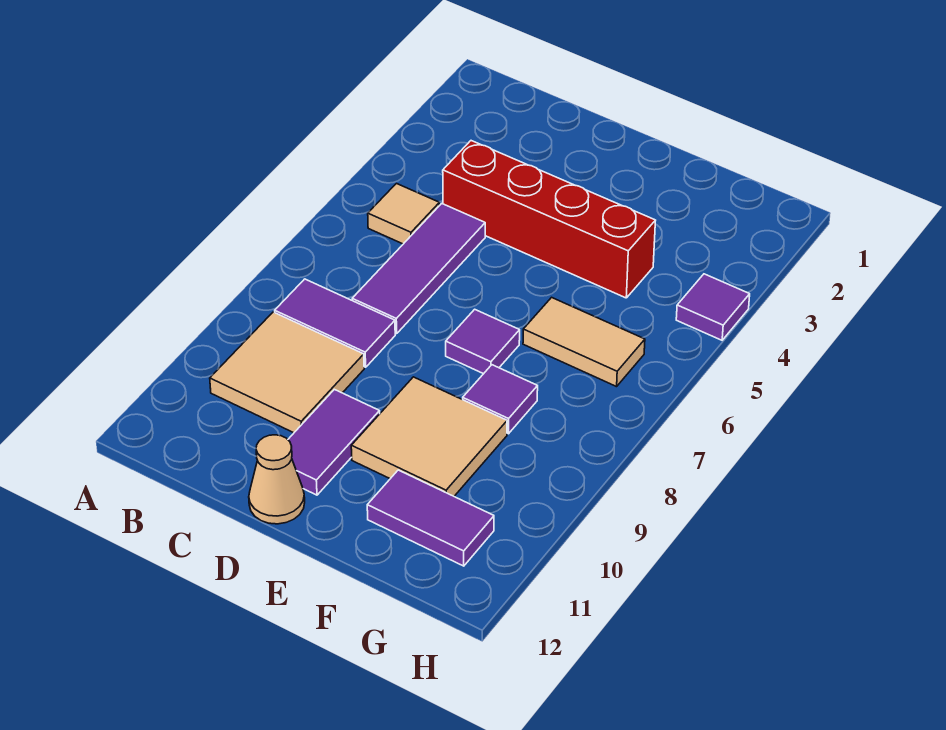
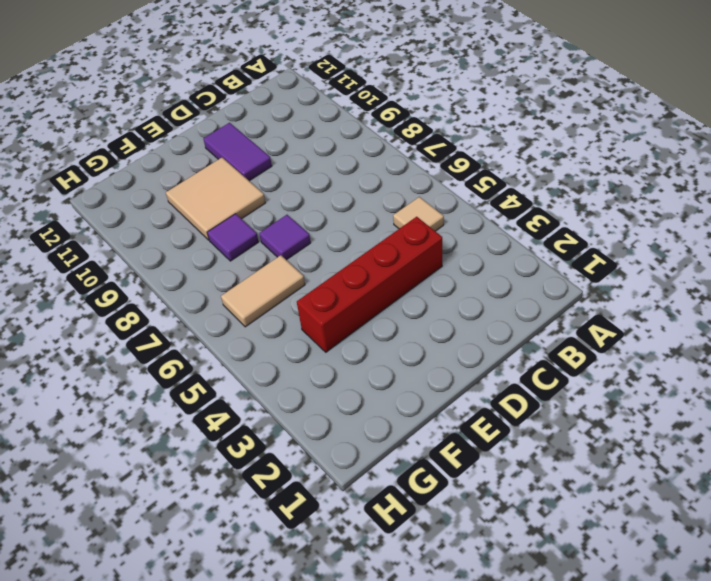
none -> purple tile B8:C8 level 1
none -> tan tile B9:C10 level 1
none -> purple tile C5:C7 level 1

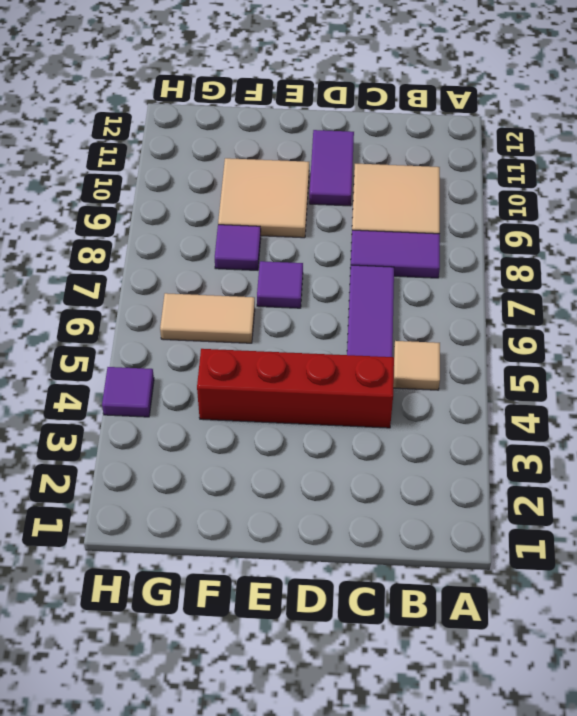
none -> tan cone D12 level 1
none -> purple tile F11:G11 level 1

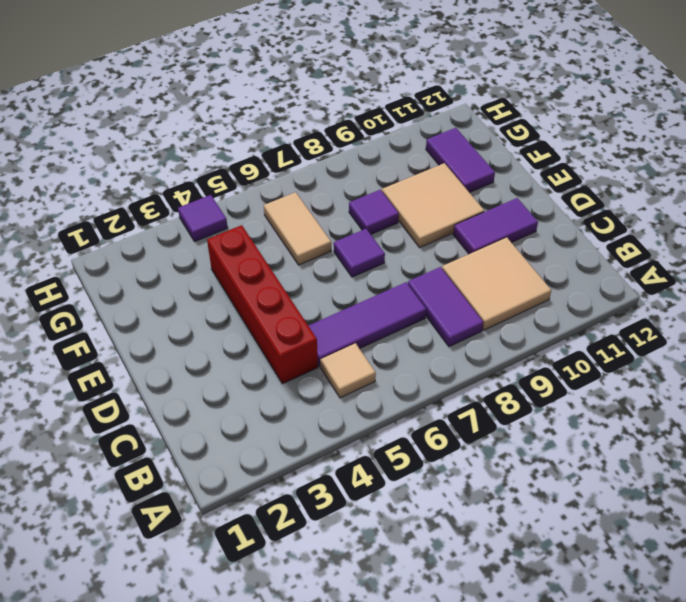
none -> tan cone D12 level 1

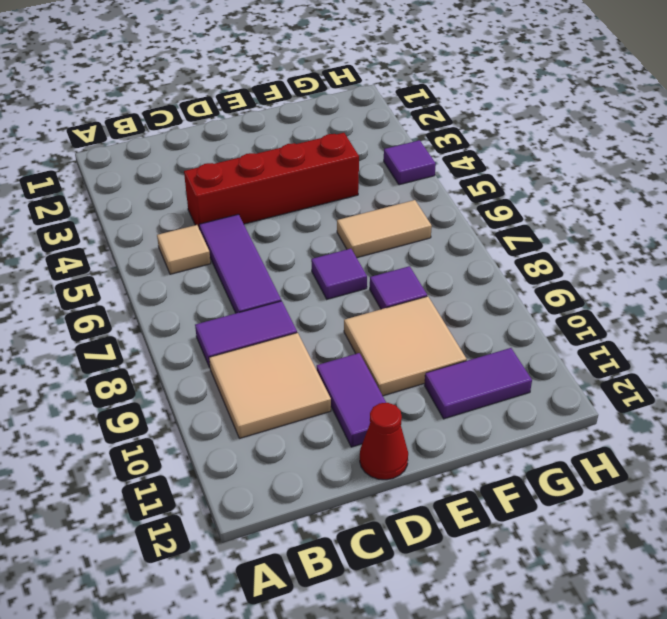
red cone D12 level 1 -> tan cone D12 level 1

